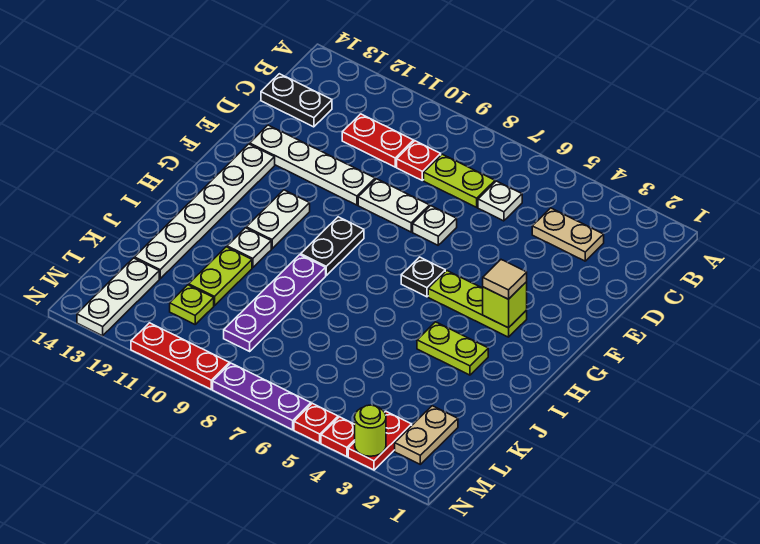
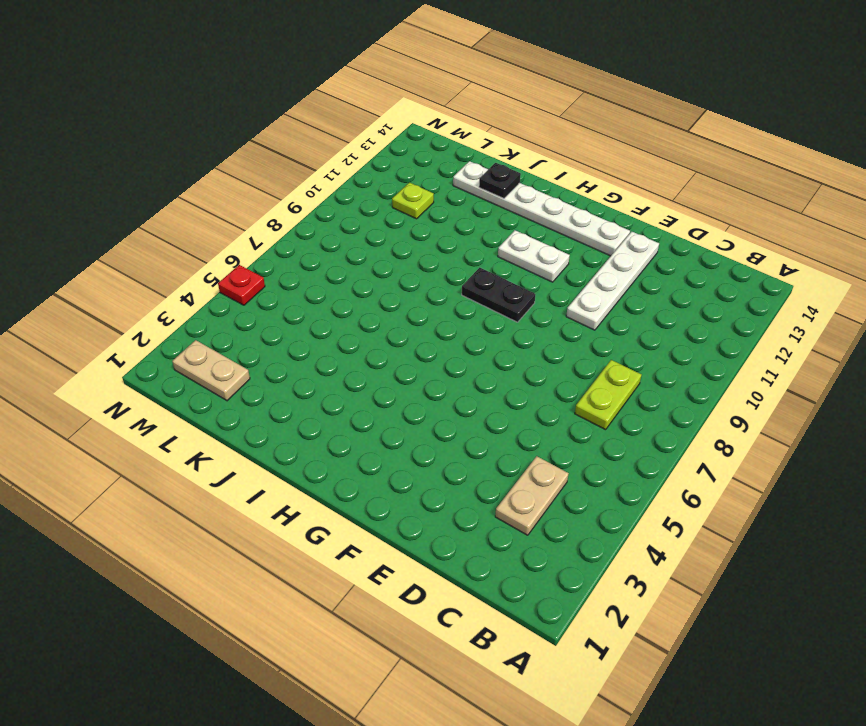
black plate J13 level 2 -> black plate G6 level 1
none -> white plate C6 level 1
none -> red plate C9 level 1
none -> red plate C10:C11 level 1

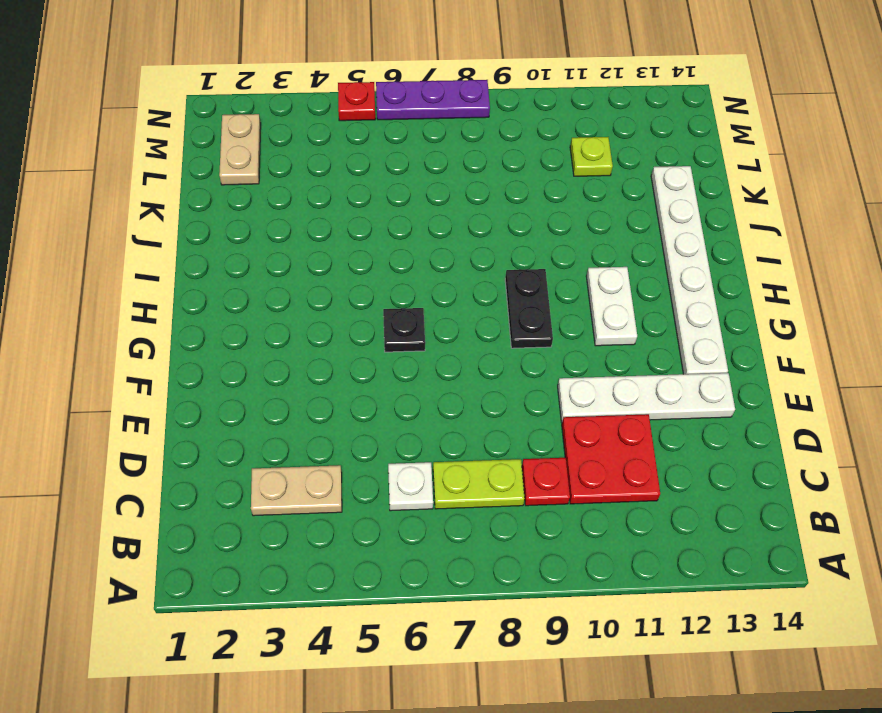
red plate C10:D11 level 1 -> red plate C10:C11 level 1
none -> black plate C13:C14 level 1
none -> white plate E7 level 1
none -> white plate E8:E9 level 1

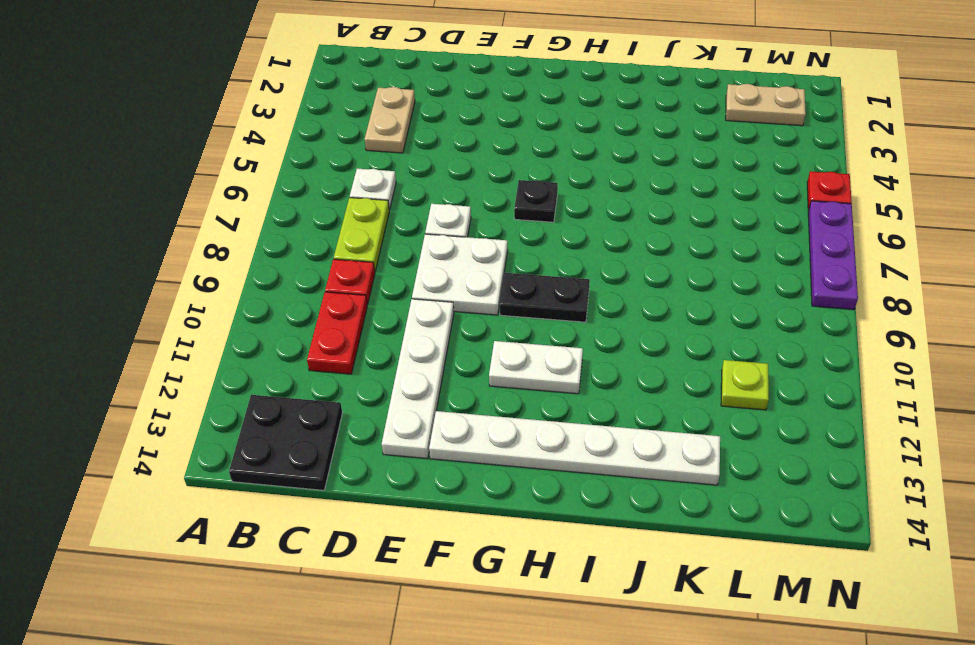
black plate B13:C14 level 1 -> black plate C13:C14 level 1
white plate E8:F9 level 1 -> white plate E8:E9 level 1
none -> lime plate G3:G5 level 1
none -> lime plate I3:I4 level 1
none -> purple plate I9:L9 level 1

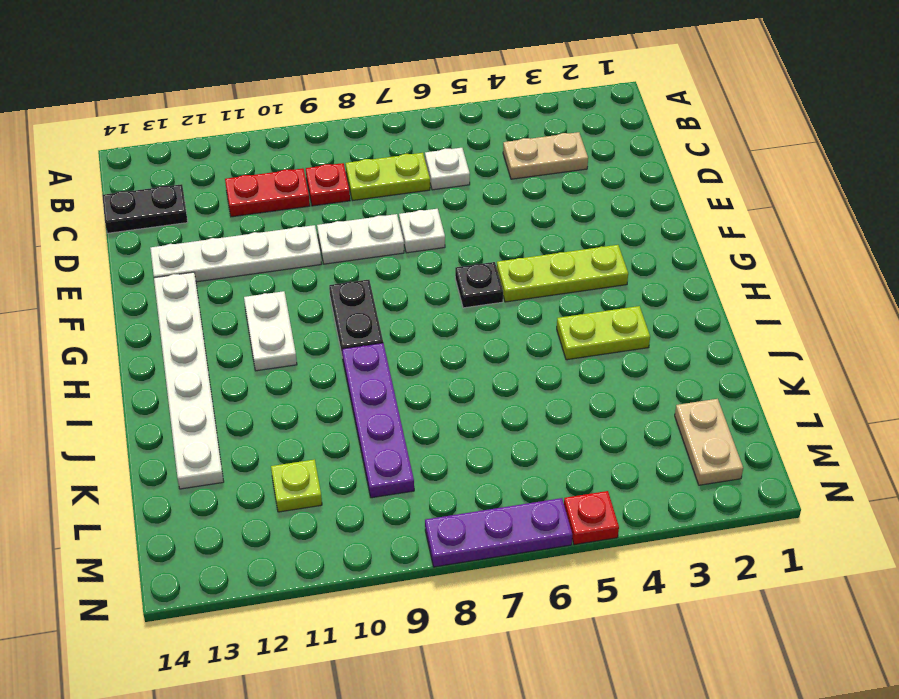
none -> white plate I11 level 1
none -> lime plate J11:K11 level 1
none -> white plate L13:N13 level 1

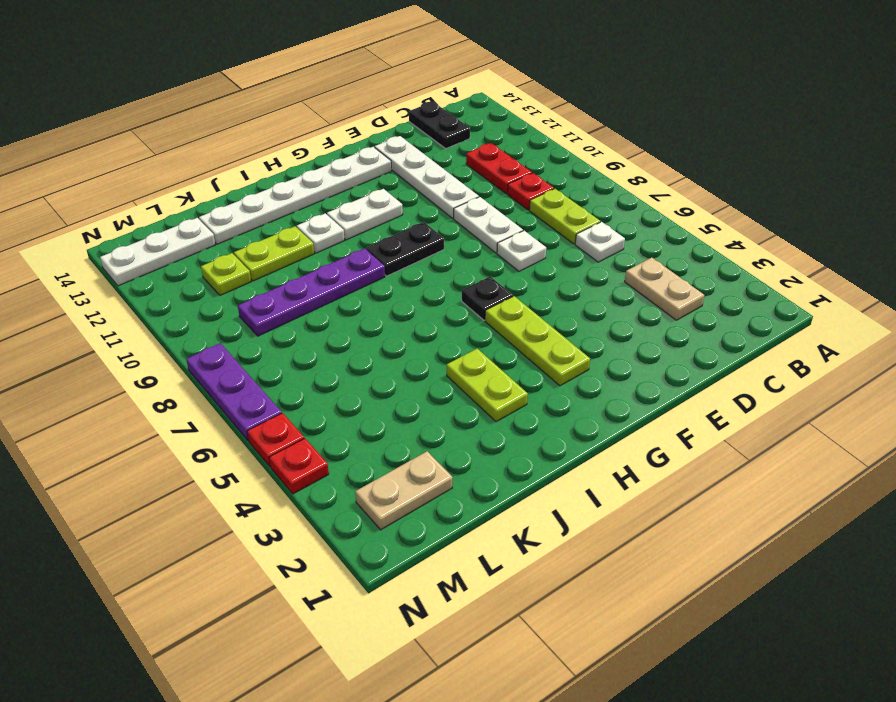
none -> red plate M3:N3 level 1
none -> red plate N9:N11 level 1
none -> lime brick G3 level 2

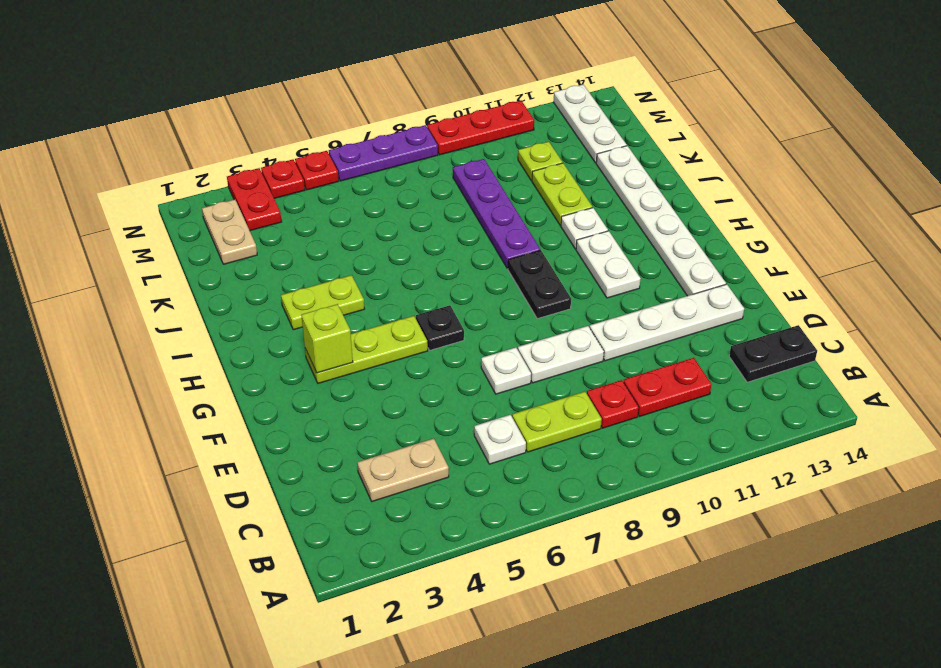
none -> lime round brick N3 level 2
none -> tan tile G3 level 3

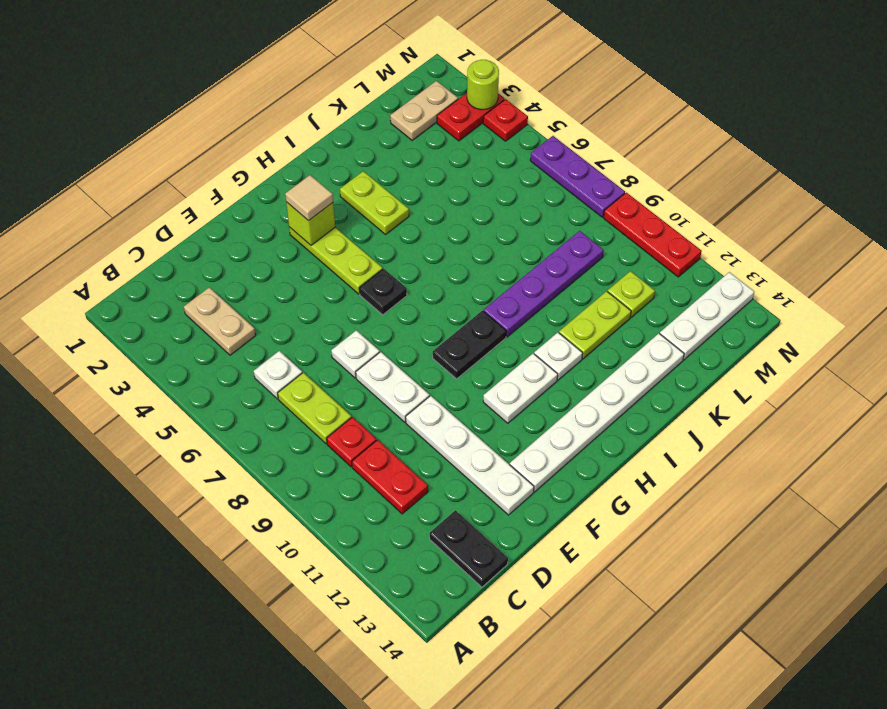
none -> red plate N5 level 1

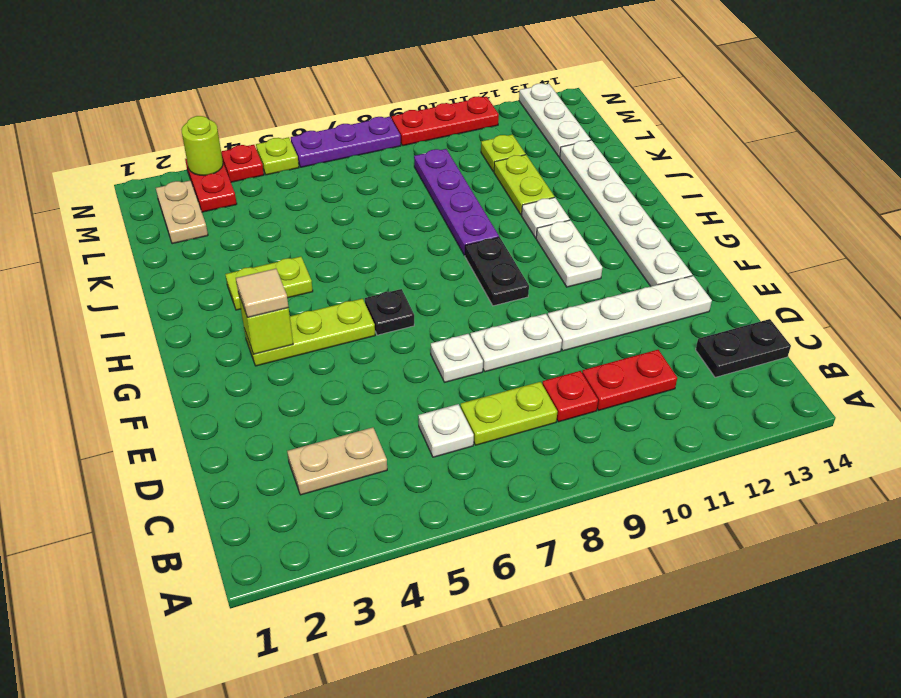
lime plate N5 level 1 -> red plate N5 level 1

